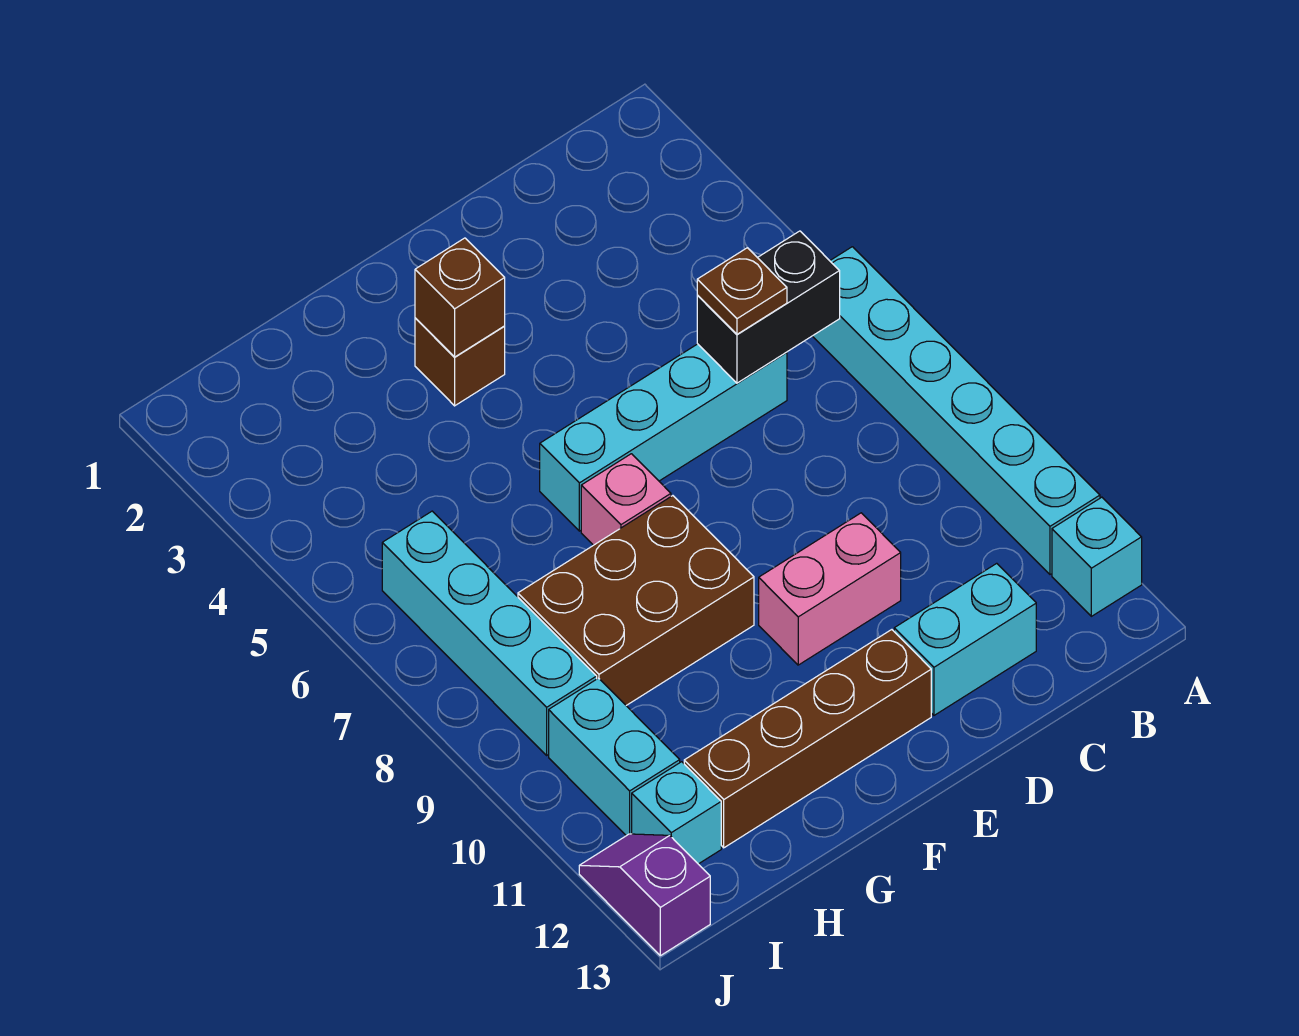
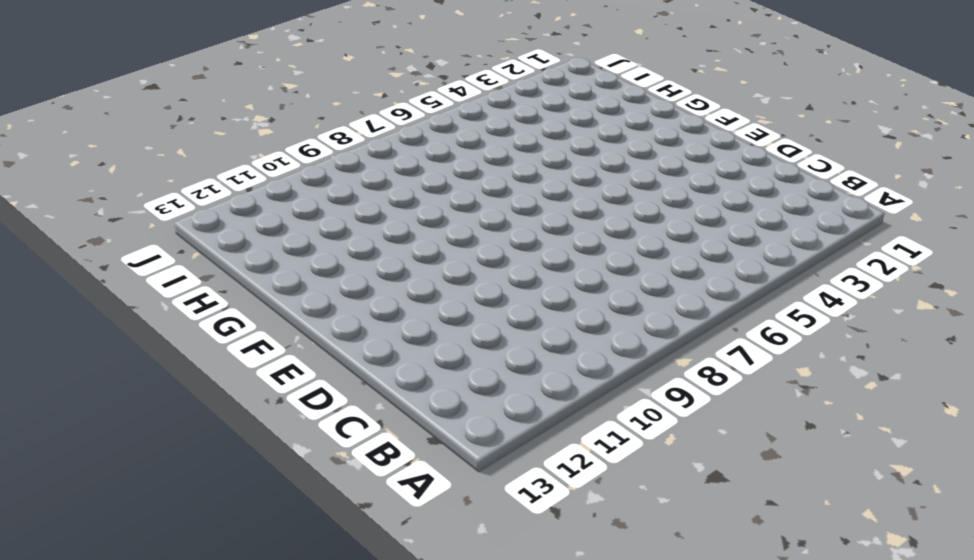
none -> cyan brick A6:A11 level 1
none -> cyan brick A12 level 1
none -> cyan brick C6:F6 level 1

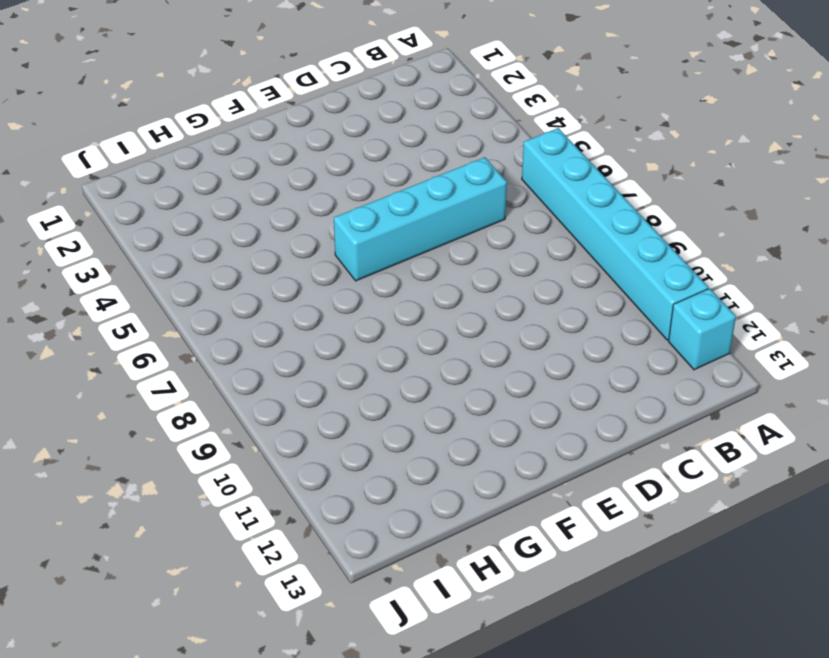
none -> cyan brick C12:D12 level 1
none -> pink brick D10:E10 level 1
none -> brown brick E12:H12 level 1

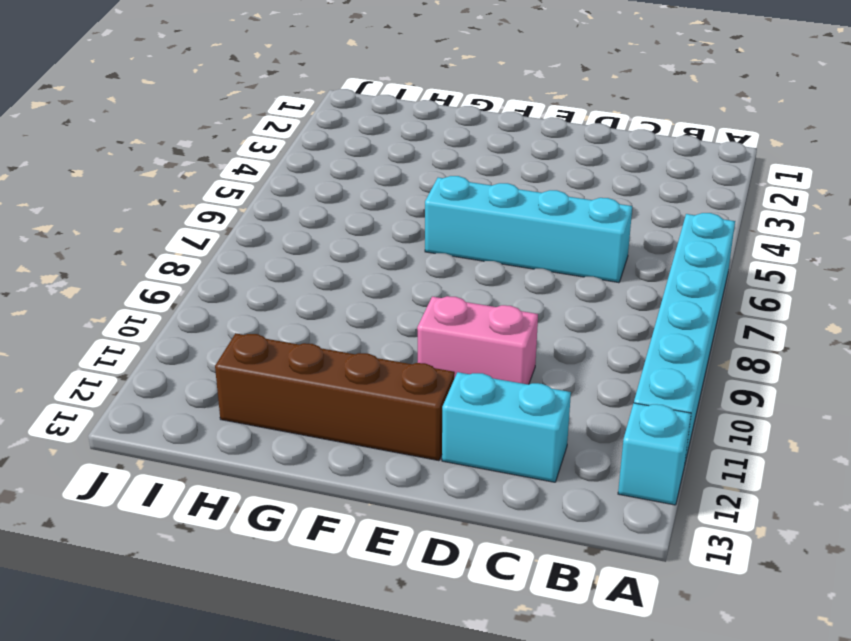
none -> brown brick F3 level 1
none -> pink brick F7 level 1
none -> brown brick F8:H9 level 1

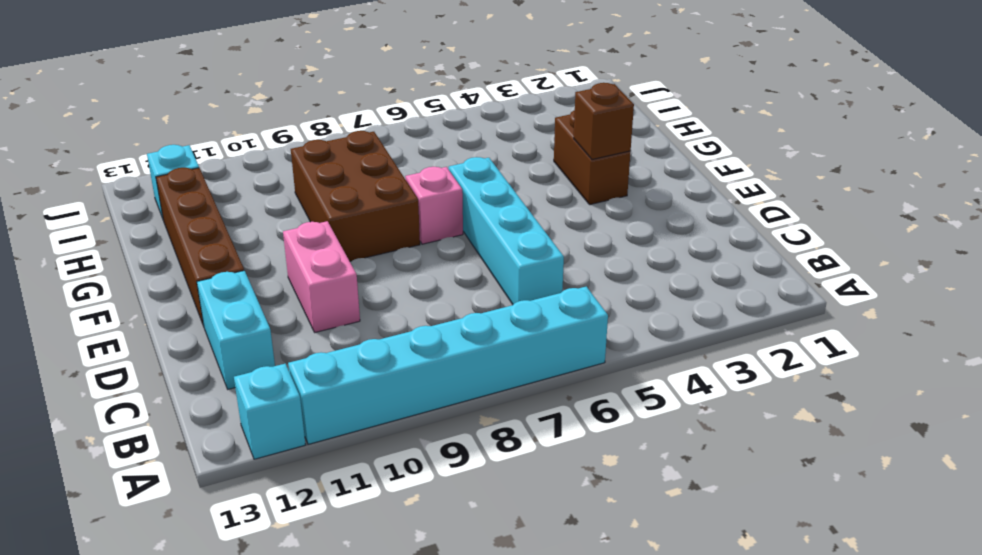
brown brick F3:G3 level 1 -> brown brick F3 level 1
none -> cyan brick I6:I9 level 1
none -> cyan brick I10:I11 level 1
none -> purple slope J12:J13 level 1 top 13

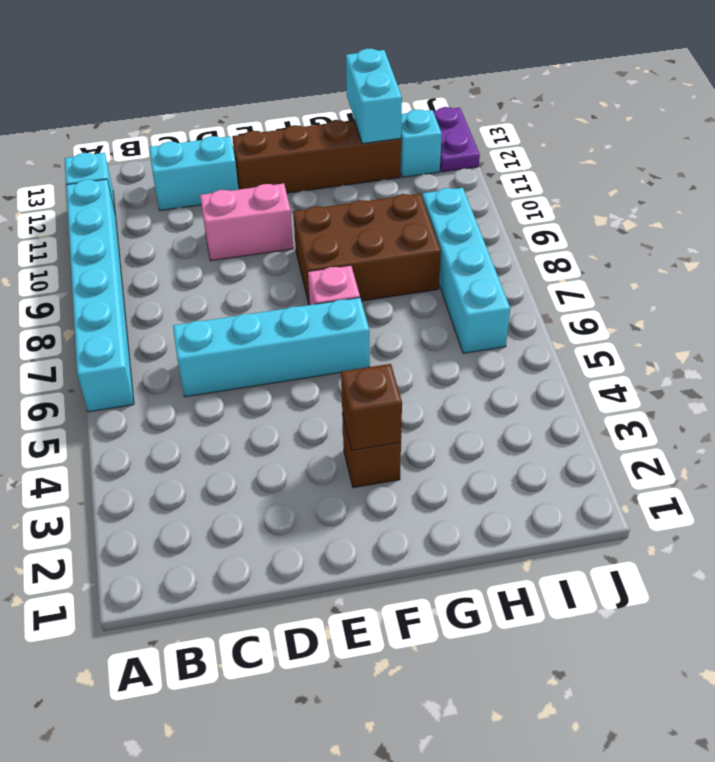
cyan brick H12:H13 level 2 -> cyan brick I10:I11 level 1
purple plate J12:J13 level 1 -> purple slope J12:J13 level 1 top 13
none -> black brick B6:C6 level 2
none -> brown plate C6 level 3

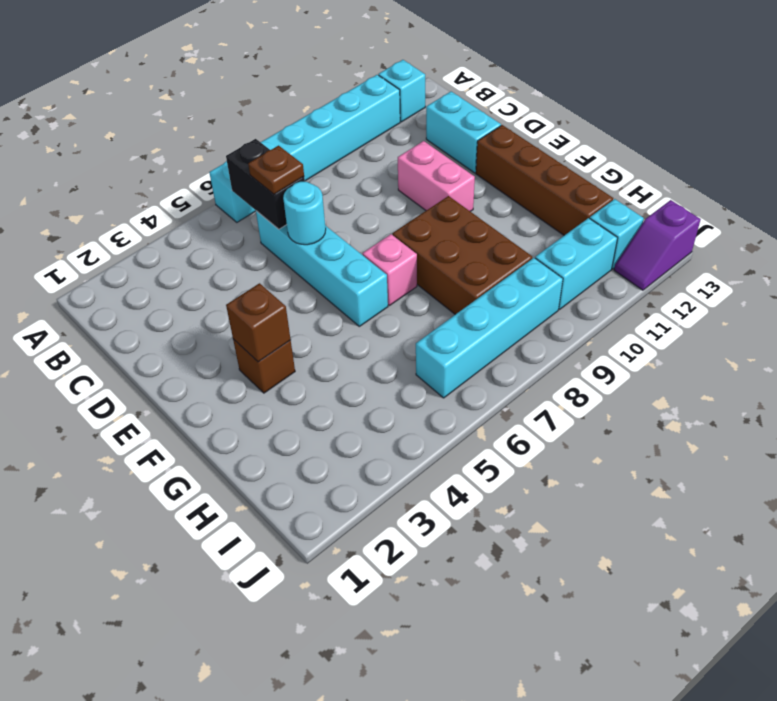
cyan round brick D6 level 2 -> none

